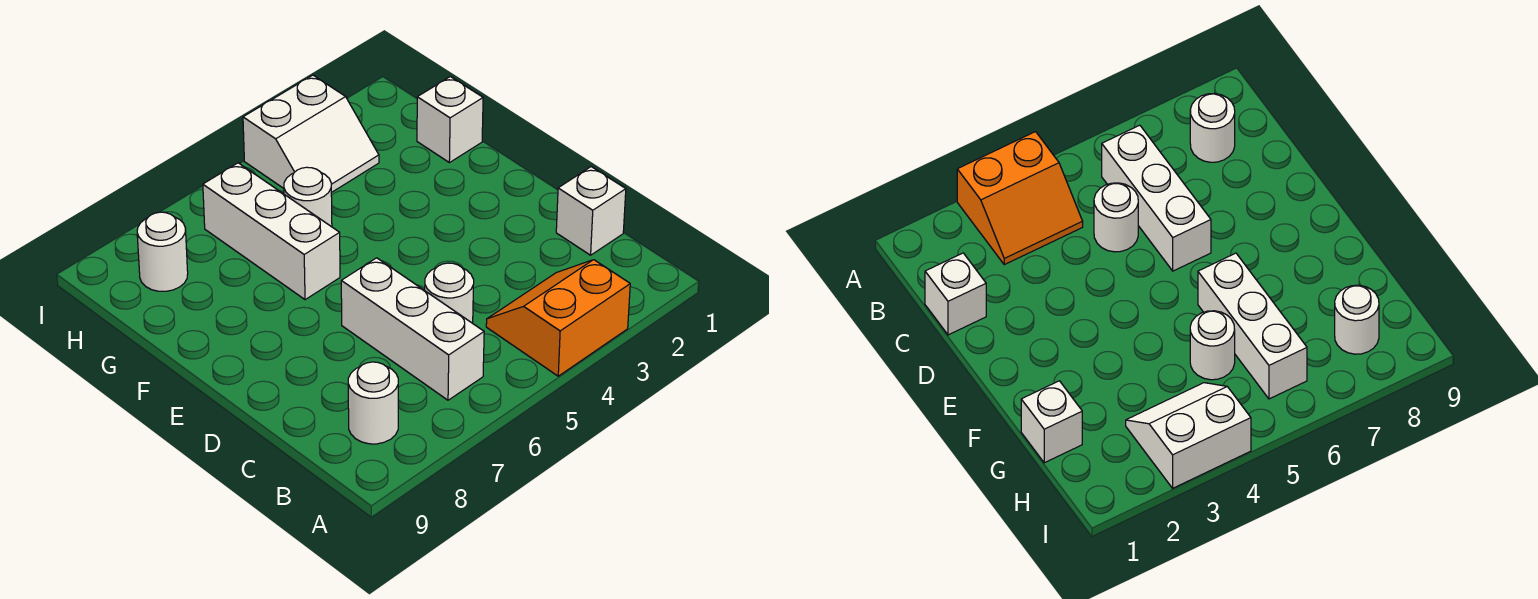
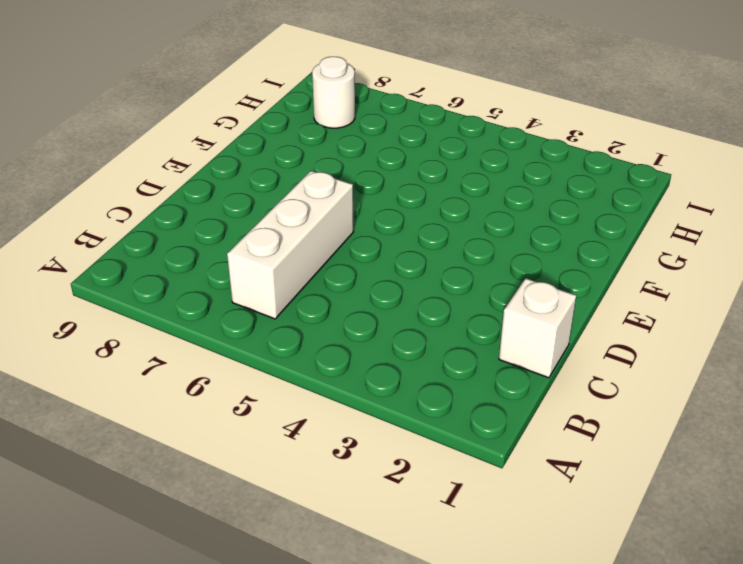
none -> orange slope A3:B4 level 1 top A
none -> white round brick B8 level 1

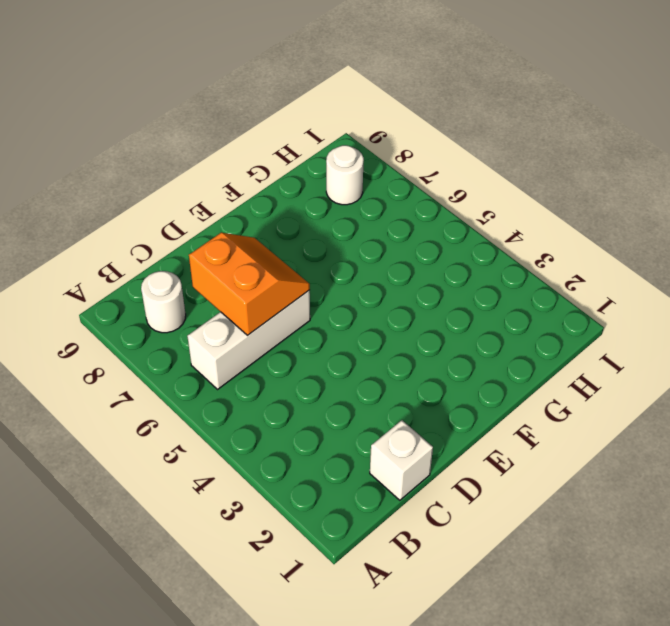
orange slope C6:D7 level 2 top C -> orange slope A3:B4 level 1 top A
none -> white round brick C5 level 1
none -> white brick F6:H6 level 1

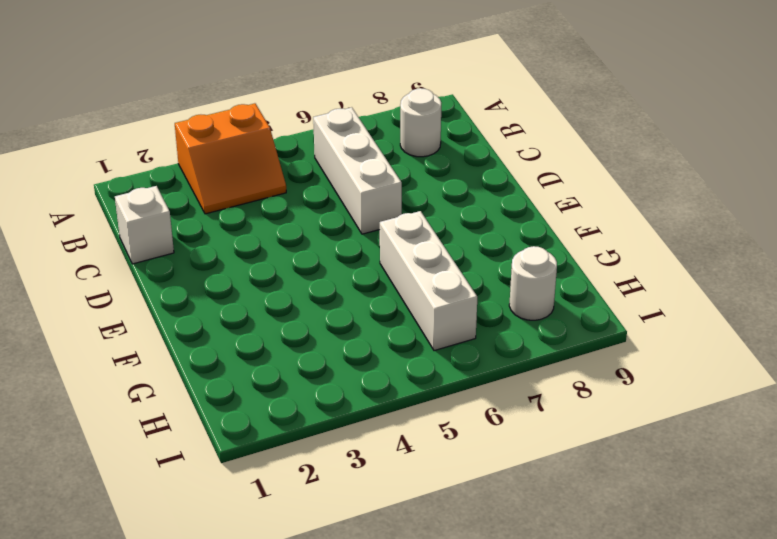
none -> white round brick C5 level 1
none -> white brick G1 level 1

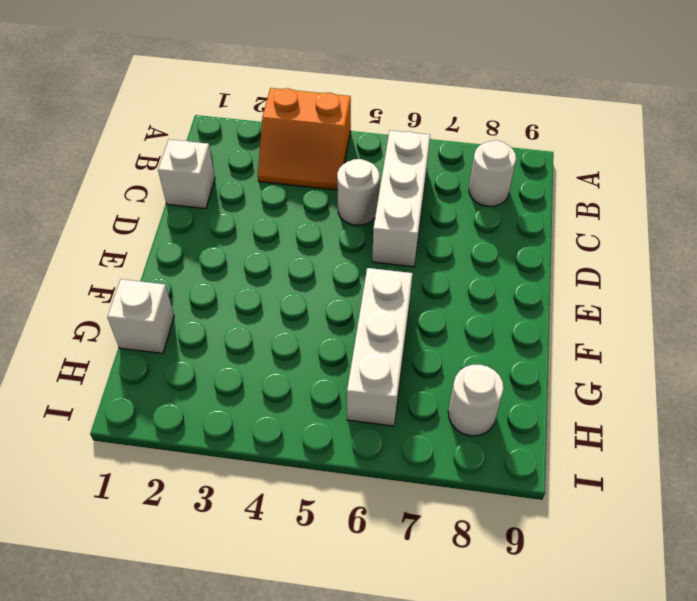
none -> white round brick G5 level 1
none -> white slope H3:I4 level 1 top I

